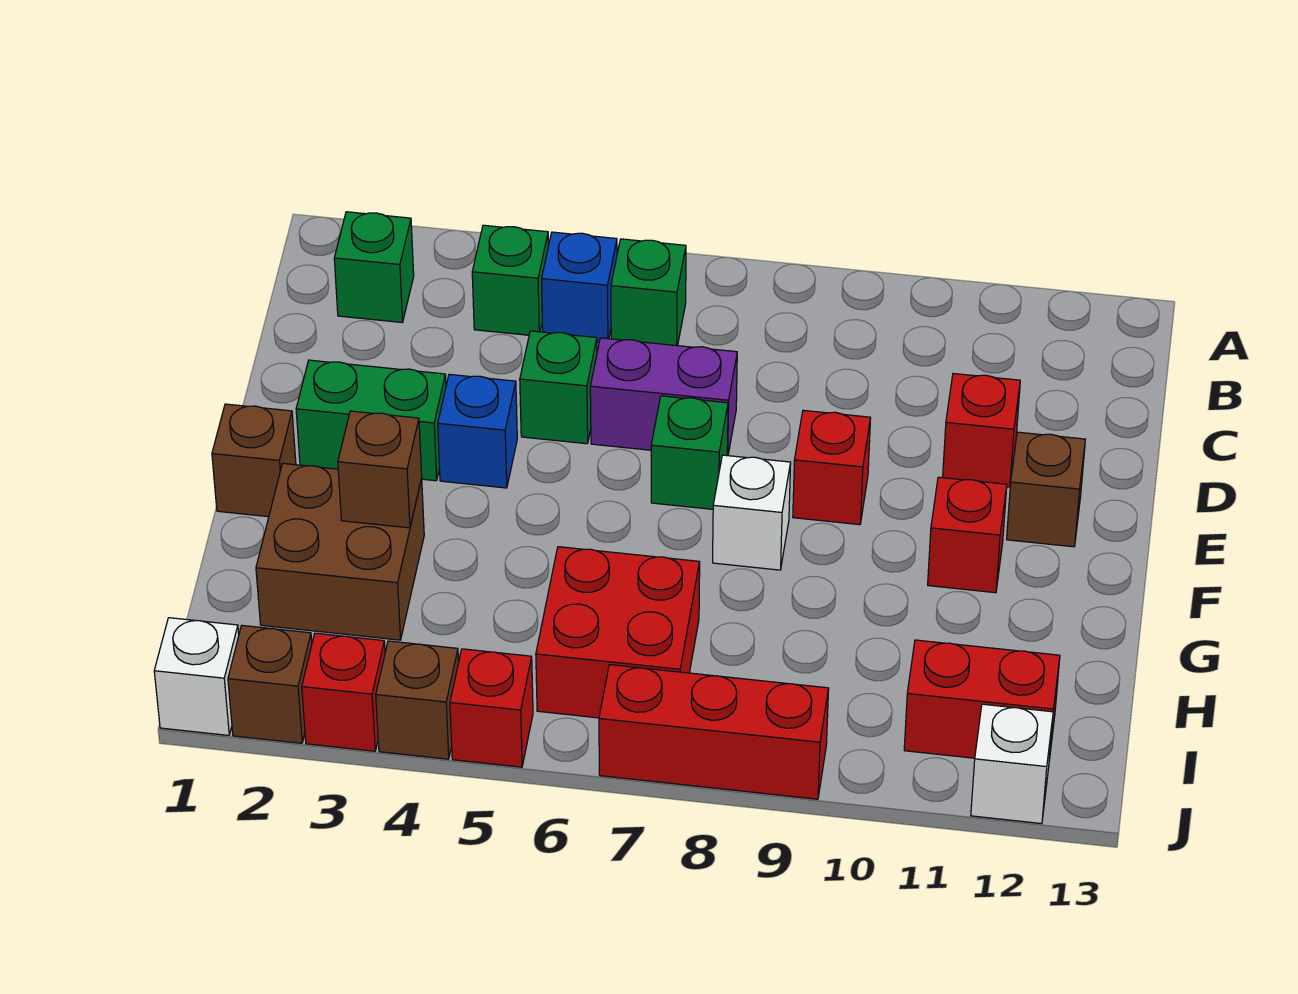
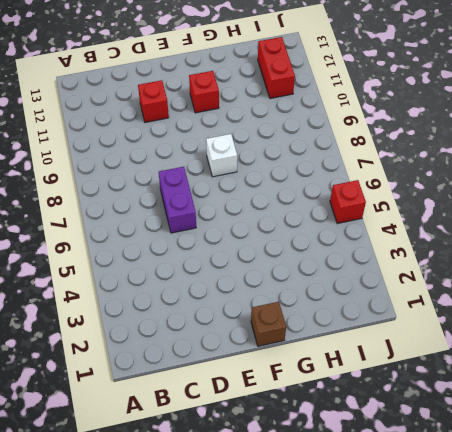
none -> green brick B2 level 1
none -> green brick B4 level 1
none -> blue brick B5 level 1

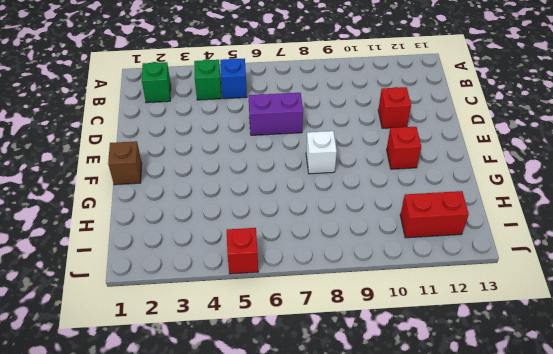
none -> green brick B6 level 1
none -> green brick D5 level 1
none -> green brick E2:E3 level 1

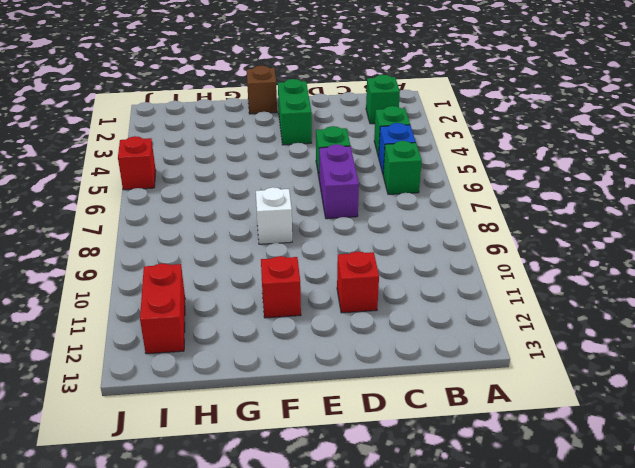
none -> blue brick E4 level 1
none -> green brick E7 level 1
none -> red brick E9 level 1

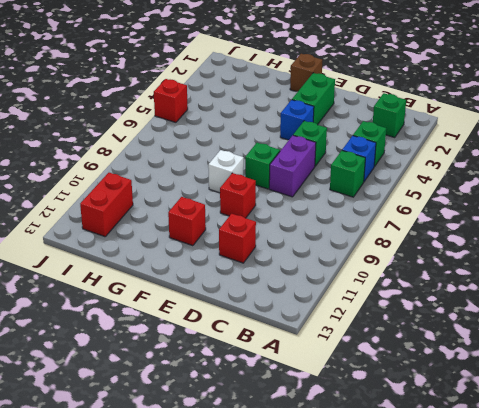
none -> brown brick E12 level 1
none -> brown brick G2:H3 level 1
none -> red brick H6:I7 level 1

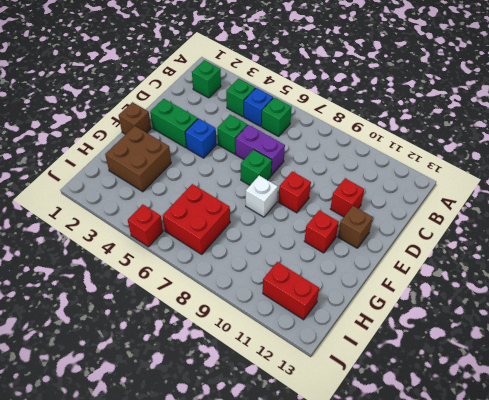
none -> white brick J1 level 1
none -> brown brick J2 level 1
none -> red brick J3 level 1

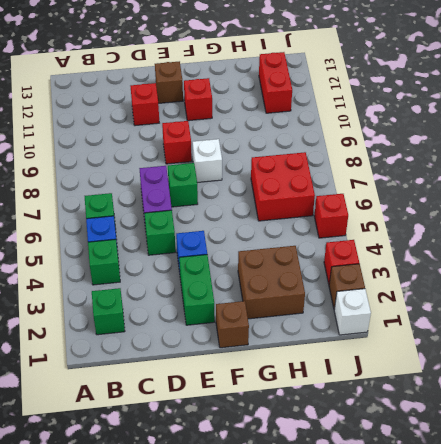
none -> brown brick J4 level 1
none -> red brick J7:J9 level 1
none -> white brick J12 level 1

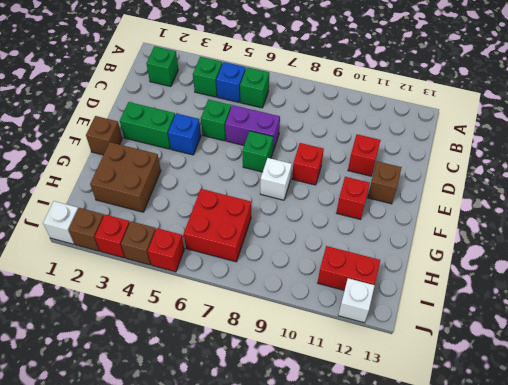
none -> red brick J7:J9 level 1
none -> brown brick G3 level 2

